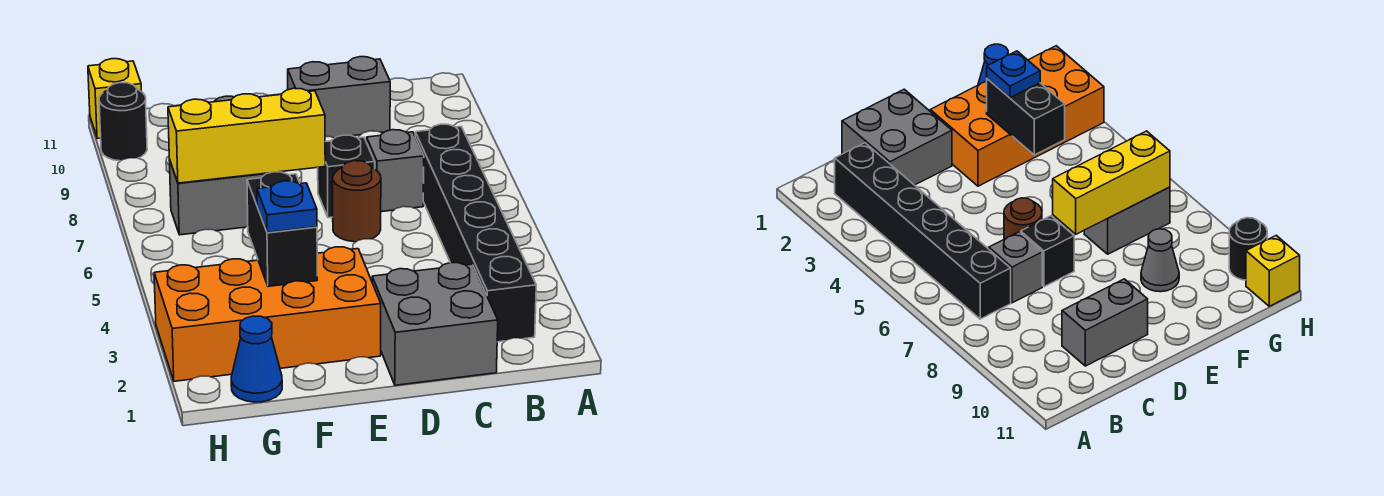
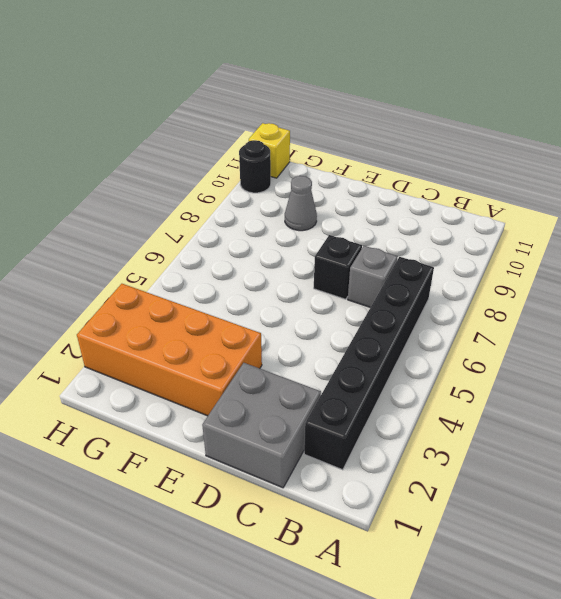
none -> grey brick C10:D10 level 1
none -> brown round brick D6 level 1
none -> grey brick F7:G7 level 1

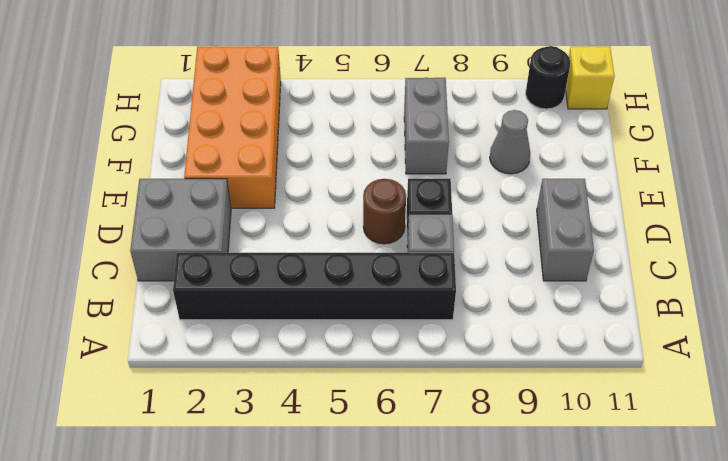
none -> blue cone G1 level 1
none -> yellow brick E7:G7 level 2
none -> black brick F3:F4 level 2

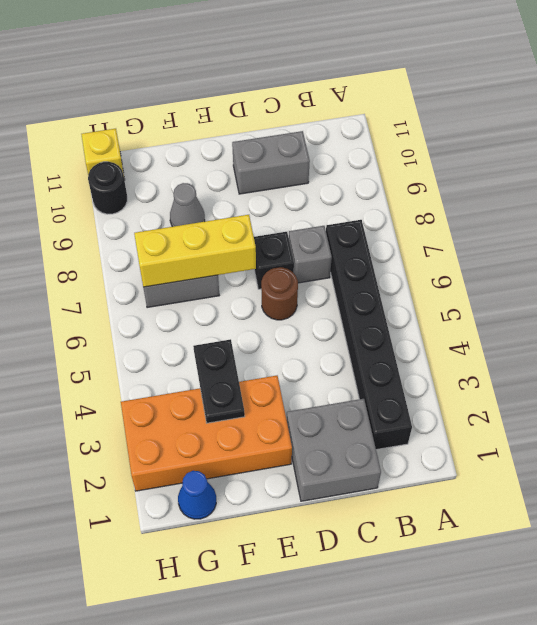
black plate F3:F4 level 2 -> black brick F3:F4 level 2
none -> blue plate F3 level 3

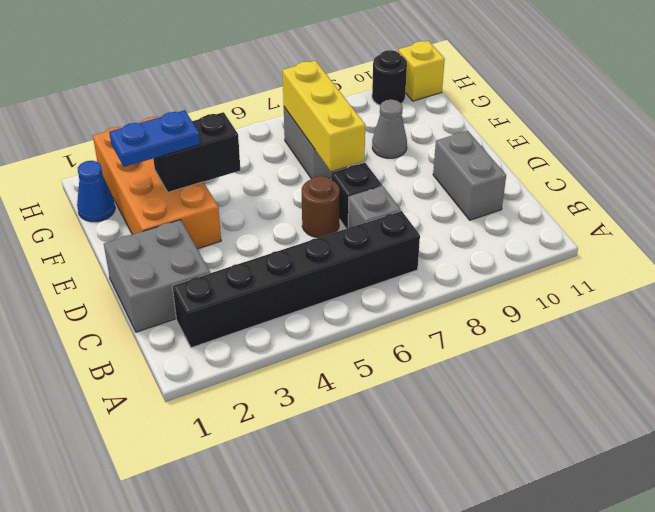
blue plate F2:F3 level 3 -> blue plate F3 level 3

